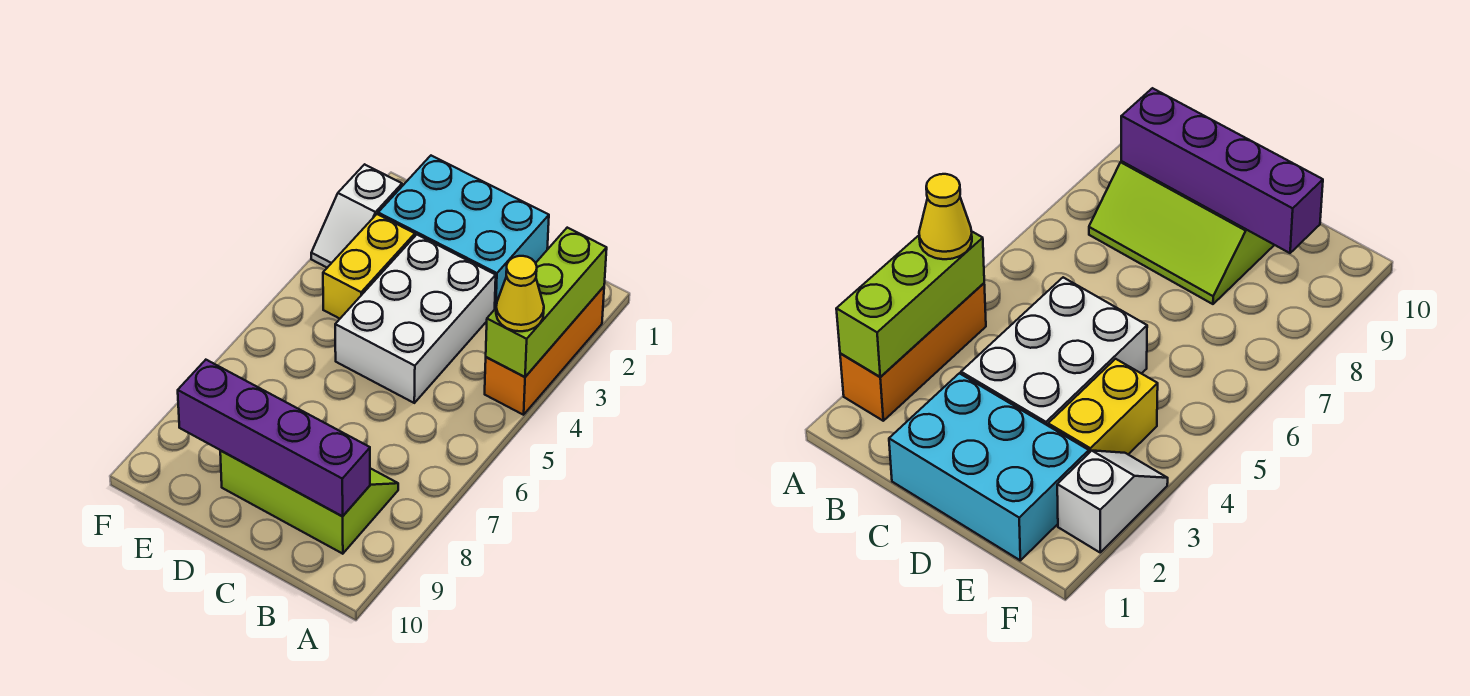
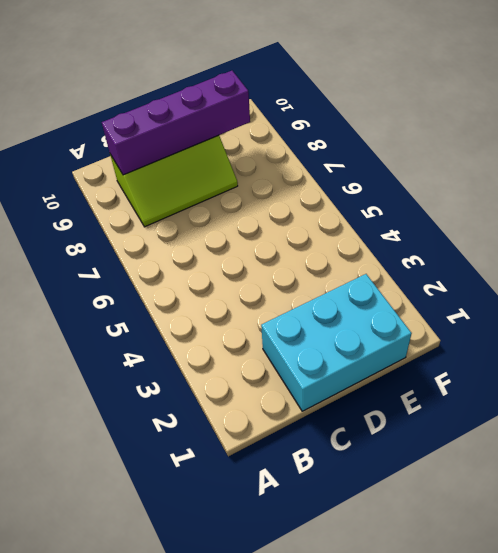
none -> orange brick A2:A4 level 1
none -> white brick C3:D5 level 1

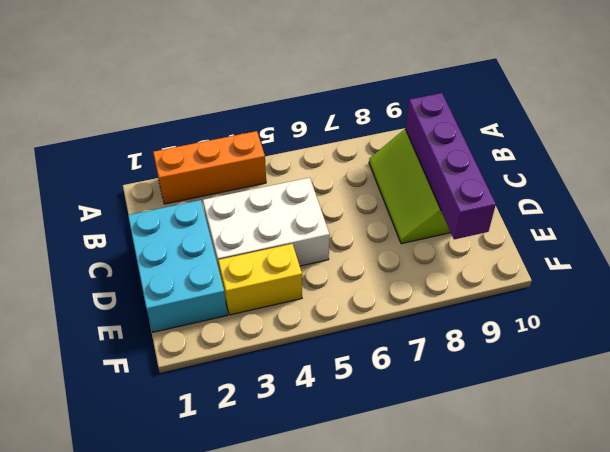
none -> white slope F2:F3 level 1 top 2
none -> lime brick A2:A4 level 2

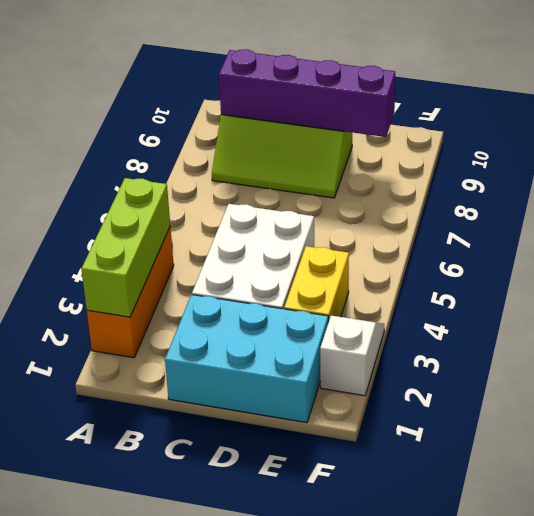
none -> yellow cone A4 level 3

